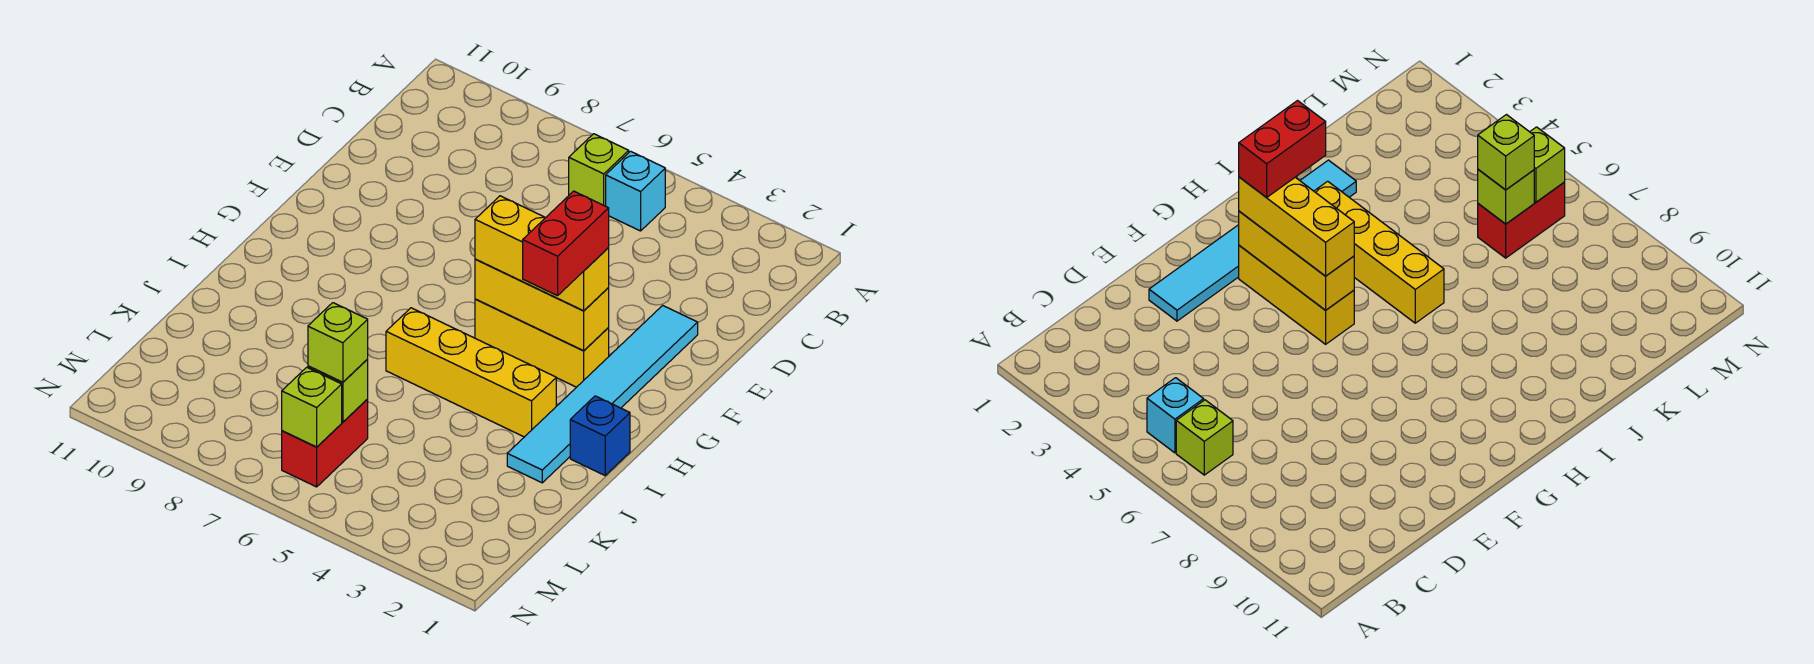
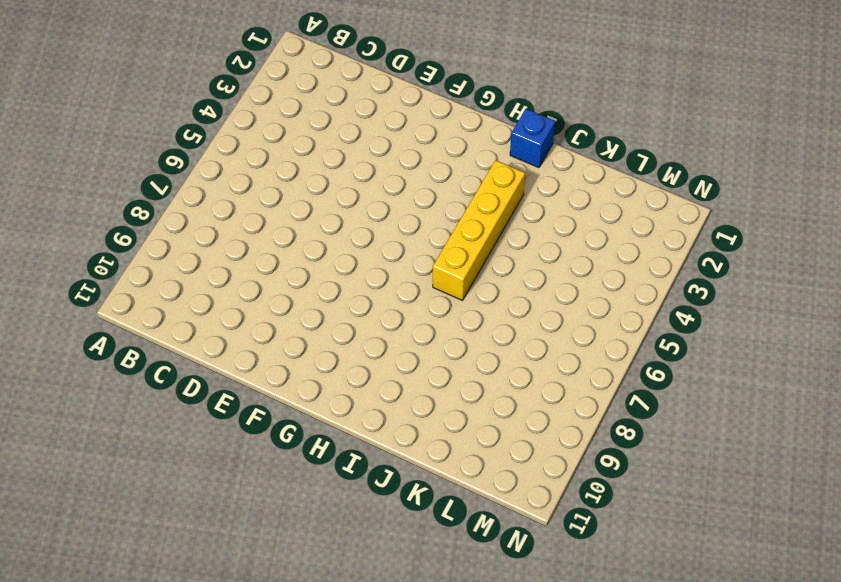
none -> cyan brick B5 level 1
none -> lime brick B6 level 1
none -> cyan tile E2:J2 level 1

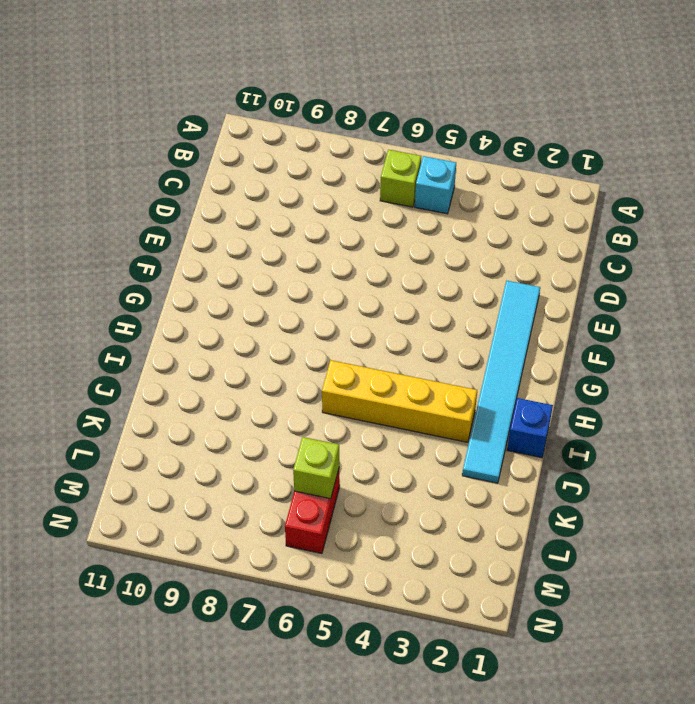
none -> yellow brick G3:G5 level 1
none -> yellow brick G3:G5 level 2
none -> lime brick M6 level 2

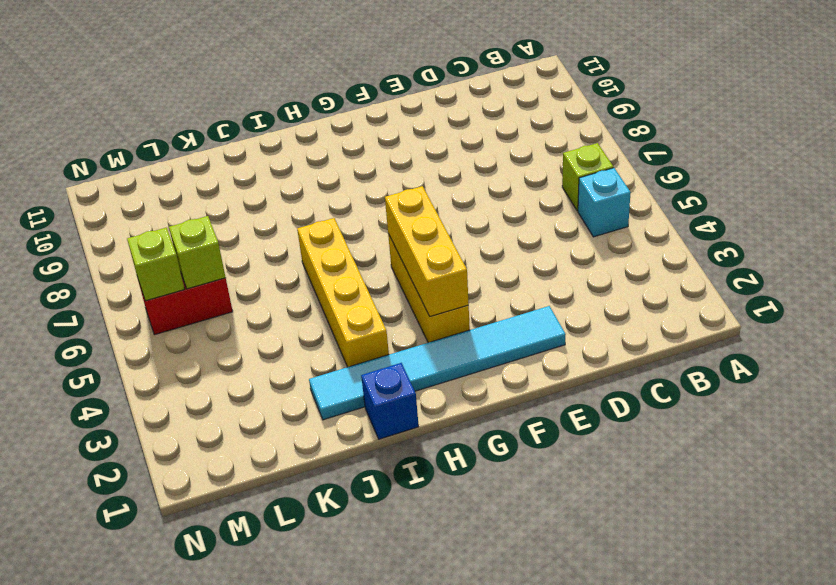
none -> yellow brick G3:G5 level 3
none -> lime brick L6 level 3
none -> red brick G3:H3 level 4

